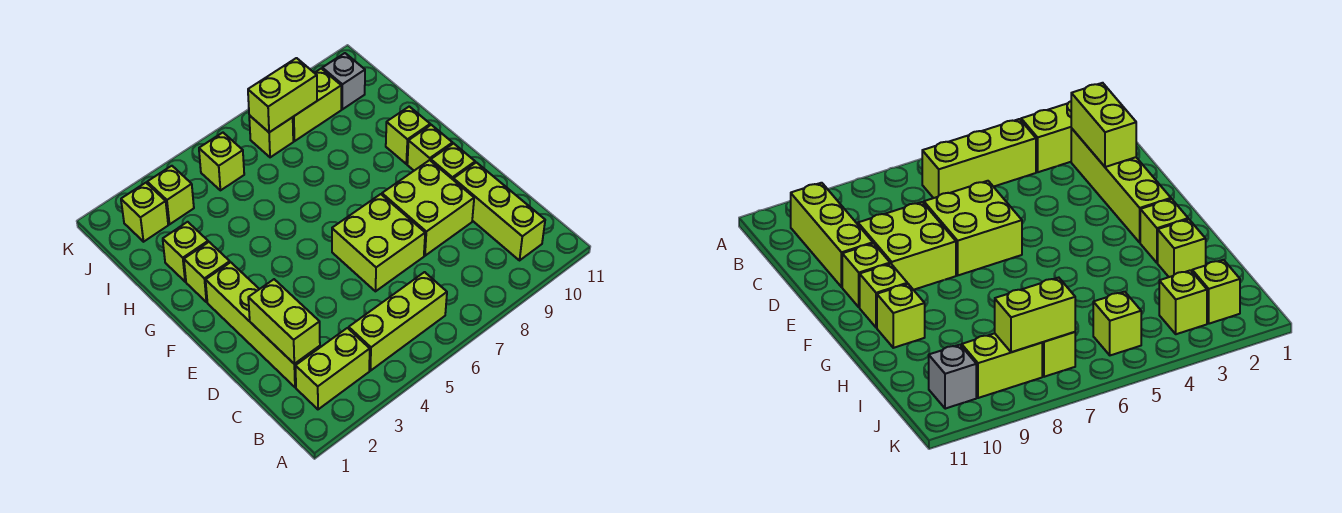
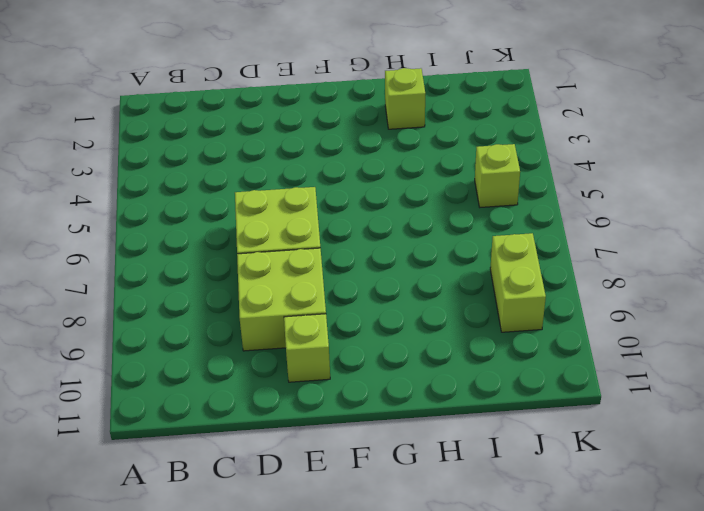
none -> lime brick B2:B3 level 1
none -> lime brick B4:B6 level 1
none -> lime brick B10:D10 level 1

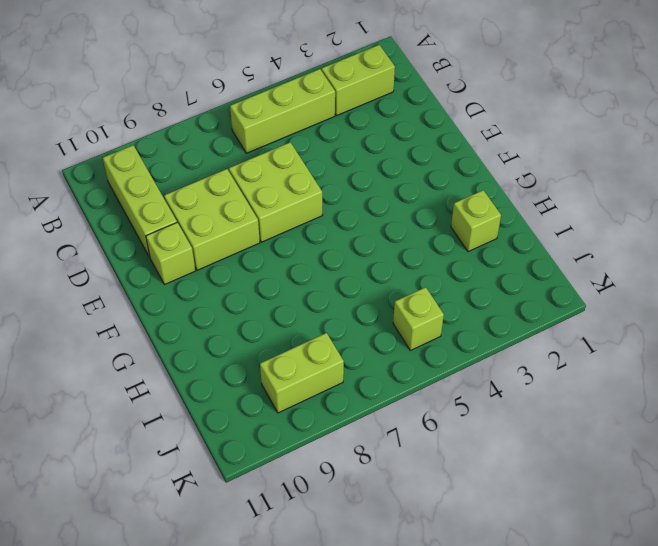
none -> lime brick C2:F2 level 1
none -> lime brick F10 level 1
none -> lime brick G2 level 1

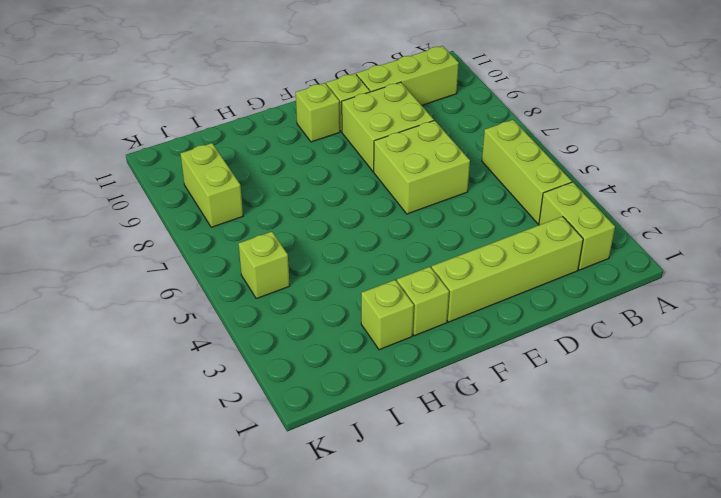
none -> lime brick G10 level 1
none -> lime brick J2 level 1
none -> lime brick J3 level 1

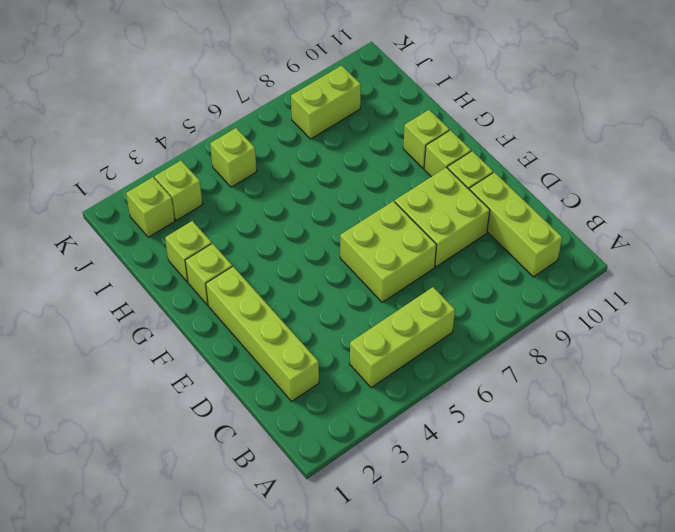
none -> lime brick B2:B3 level 1
none -> lime brick J7 level 1
none -> grey brick J10 level 1

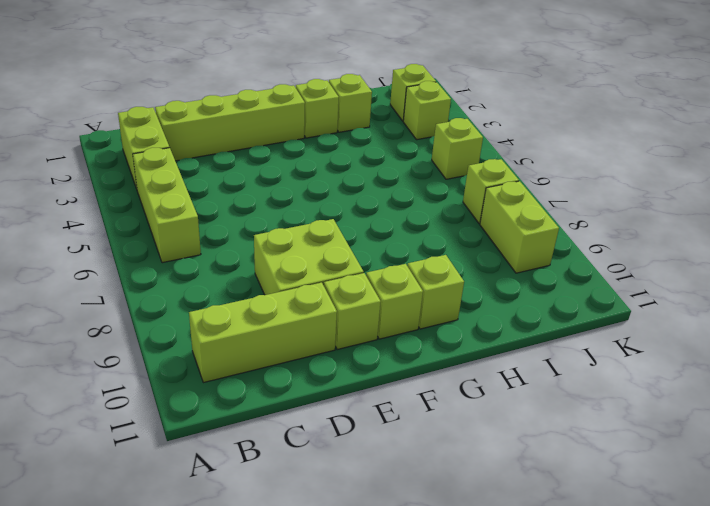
none -> lime brick D6:E7 level 1
none -> grey brick J10 level 1
none -> lime brick C2:D2 level 2

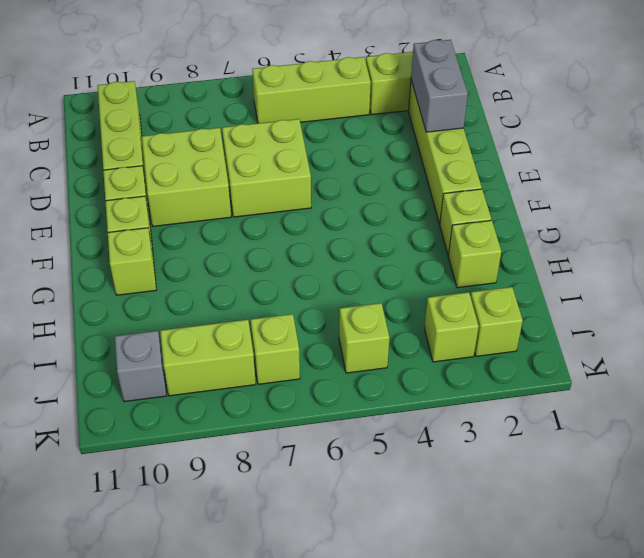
grey brick C2:D2 level 2 -> lime brick C2:D2 level 2
none -> lime brick J7:J8 level 2

